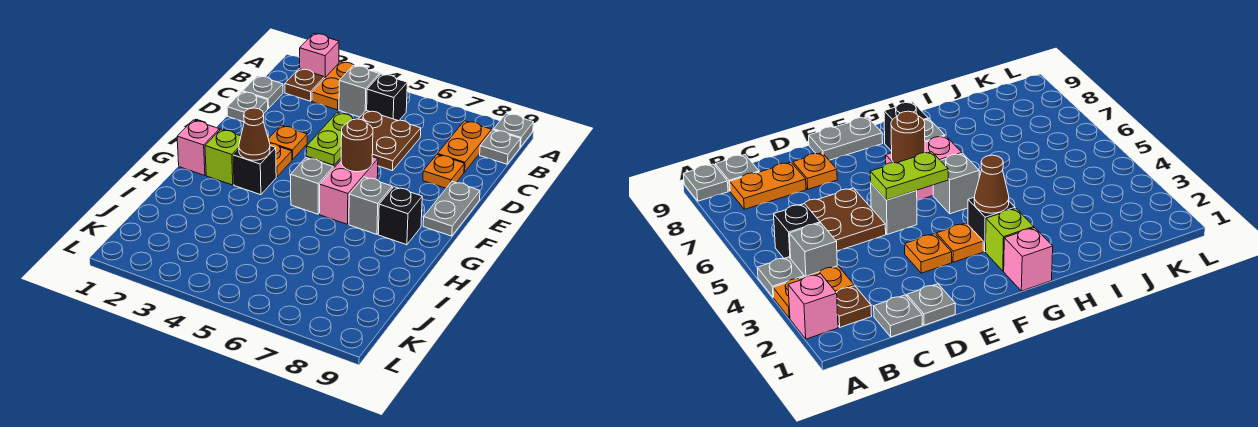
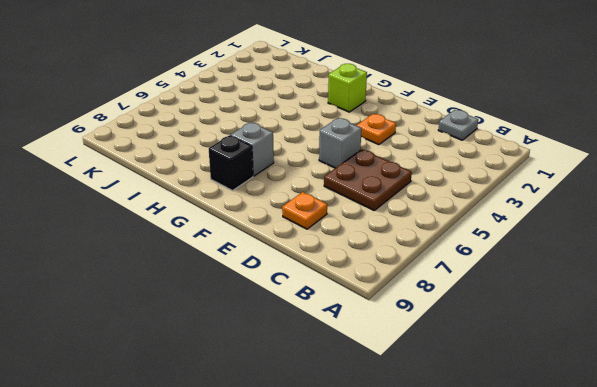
none -> pink brick A2 level 1
none -> orange plate A3:B3 level 1
none -> grey plate A4 level 1

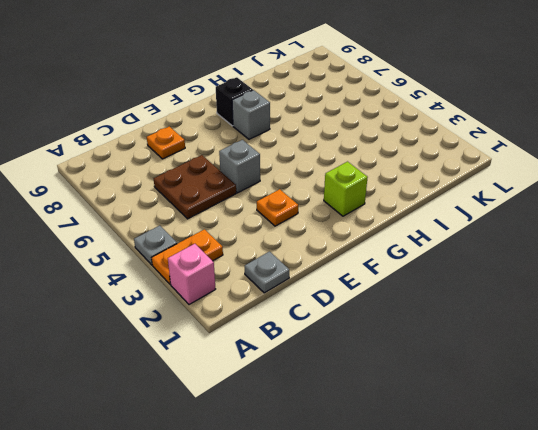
none -> grey plate A9 level 1
none -> brown plate B2 level 1
none -> grey brick B4 level 1

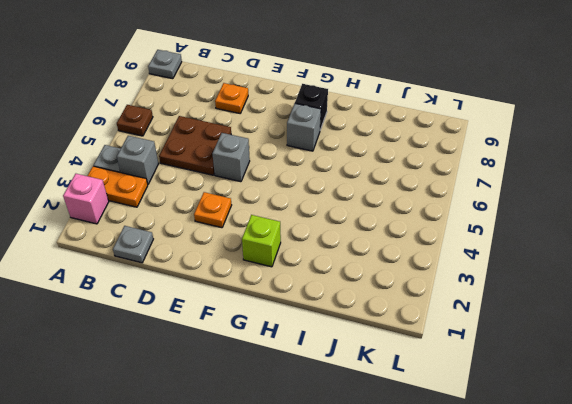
brown plate A6 level 1 -> brown plate B2 level 1
none -> black brick B5 level 1
none -> orange plate B8:C8 level 1
none -> grey plate B9 level 1

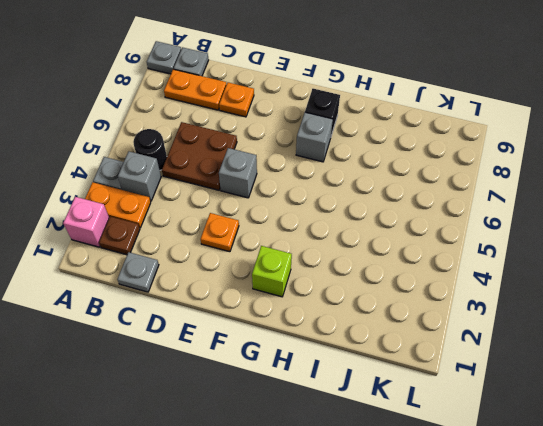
black round brick B5 level 1 -> black brick B5 level 1
none -> grey plate D1 level 1
none -> grey plate E9:F9 level 1
none -> orange plate F3 level 1

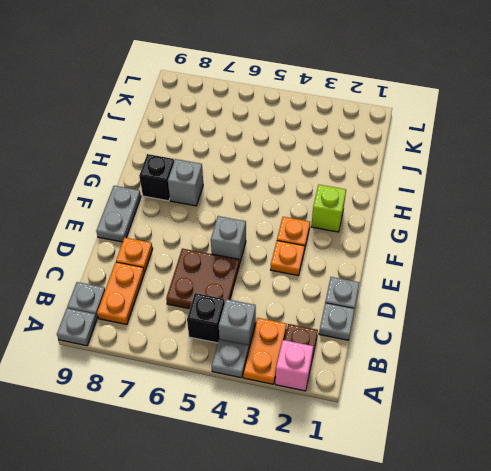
none -> pink brick F6:G6 level 1
none -> pink brick G1 level 1
none -> black brick G3 level 1

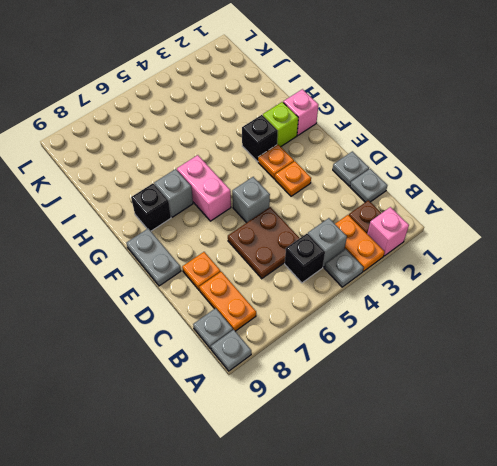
none -> grey brick G5 level 1
none -> lime plate E5:F5 level 2
none -> brown round brick F6 level 2

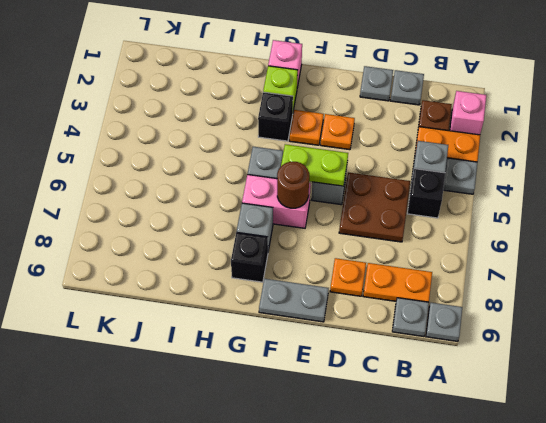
none -> brown cone G3 level 2

